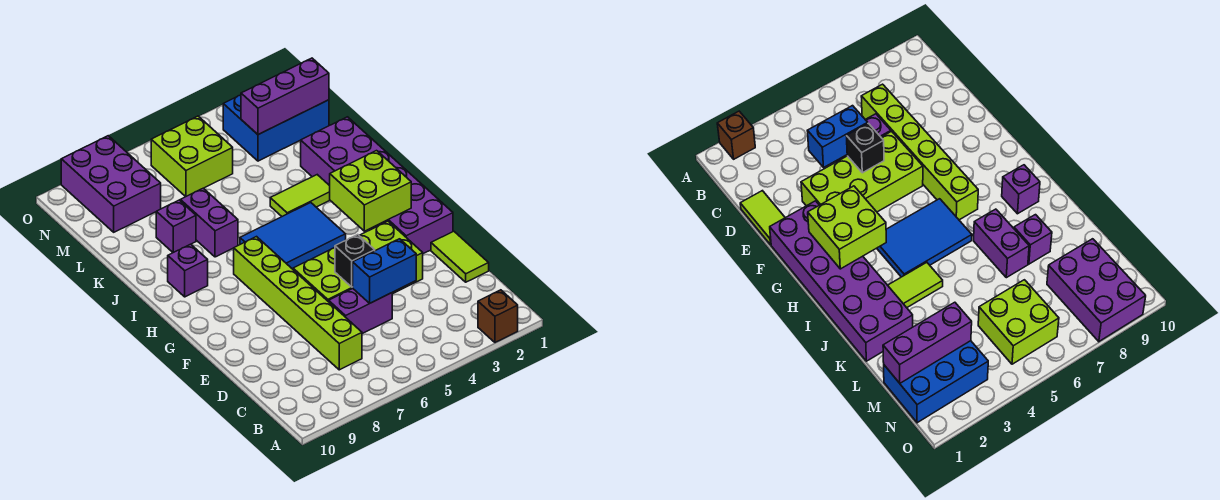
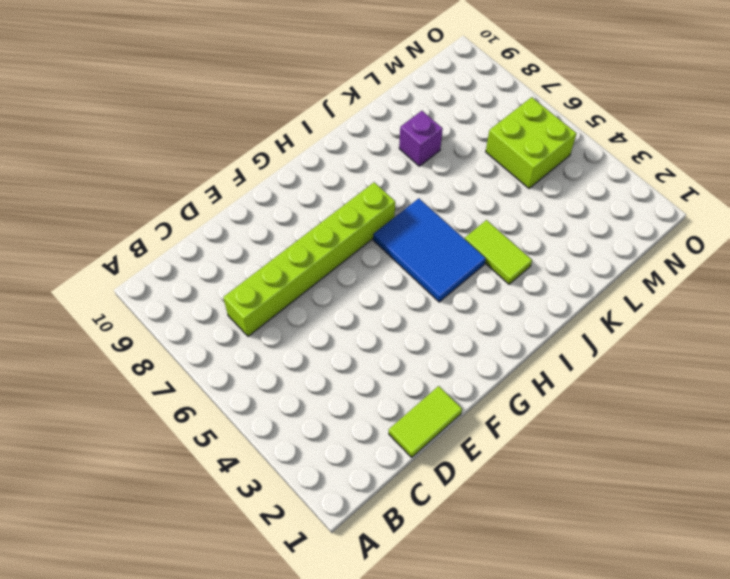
none -> brown brick A2 level 1
none -> purple brick D5:D6 level 1
none -> lime brick E3:F6 level 1

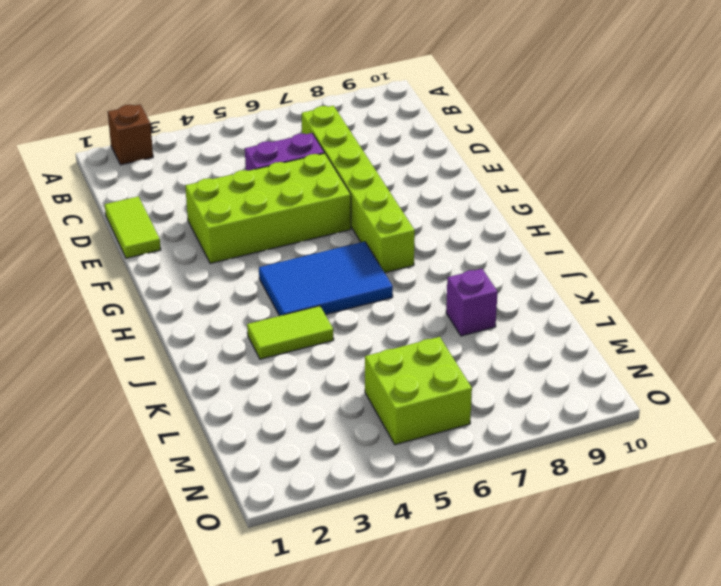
none -> purple brick F1:K2 level 1
none -> purple brick I9 level 1
none -> purple brick J7:K7 level 1

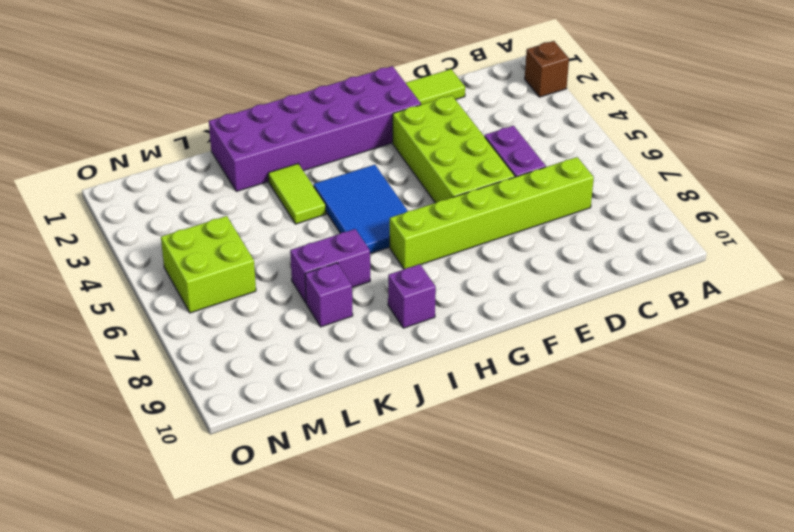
none -> blue brick M1:N3 level 1
none -> purple brick M8:O9 level 1
none -> blue brick D4:D5 level 2

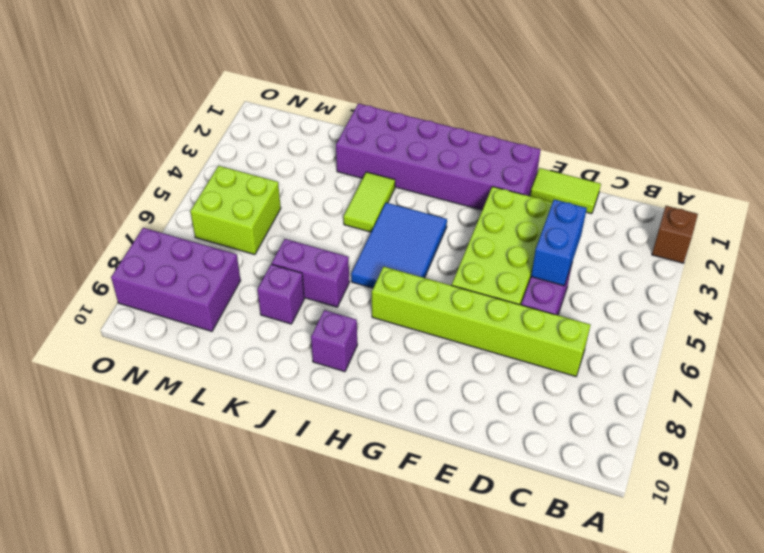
none -> blue brick M1:N3 level 1
none -> black brick E5 level 2
none -> lime brick G2:H3 level 2

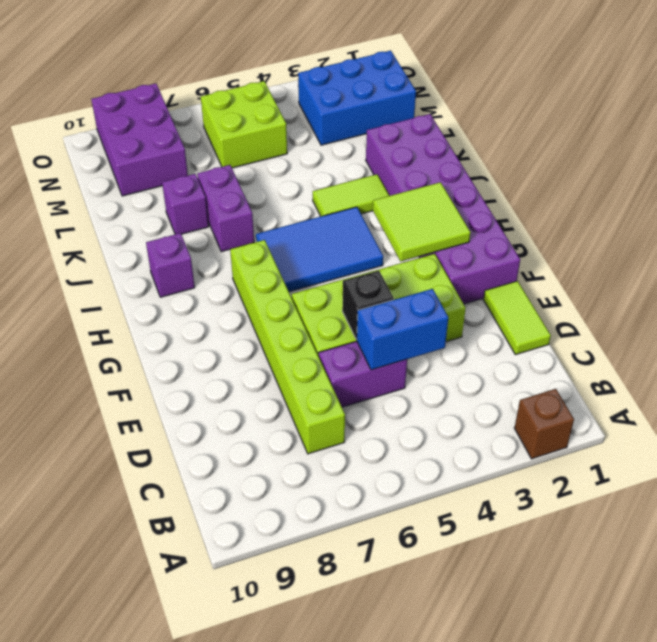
lime tile G2:H3 level 2 -> lime brick G2:H3 level 2
none -> purple brick M1:M3 level 2

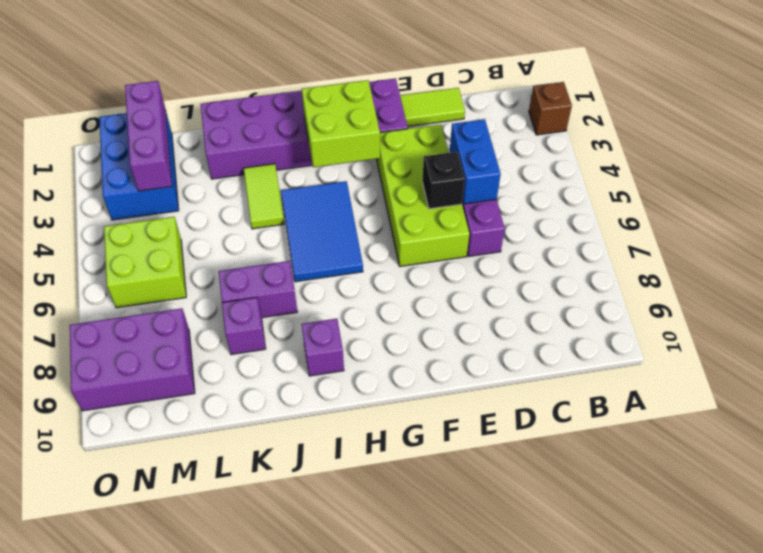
none -> lime brick C7:H7 level 1

